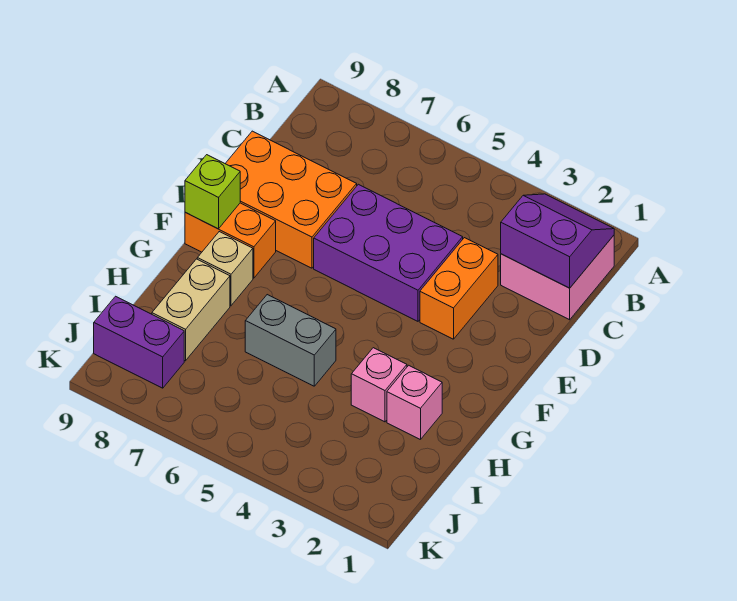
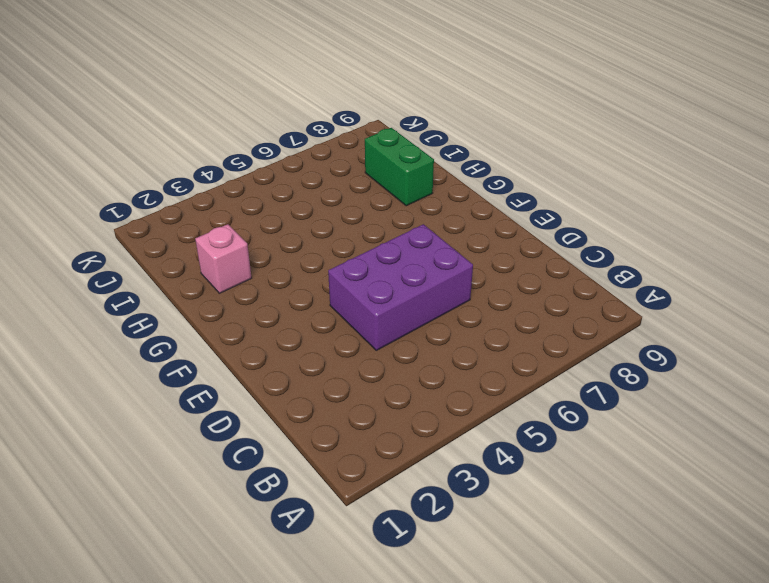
green brick H8:I8 level 1 -> tan brick H8:I8 level 1
none -> pink brick B1:C2 level 1
none -> orange brick D3:E3 level 1
none -> orange brick D7:E9 level 1

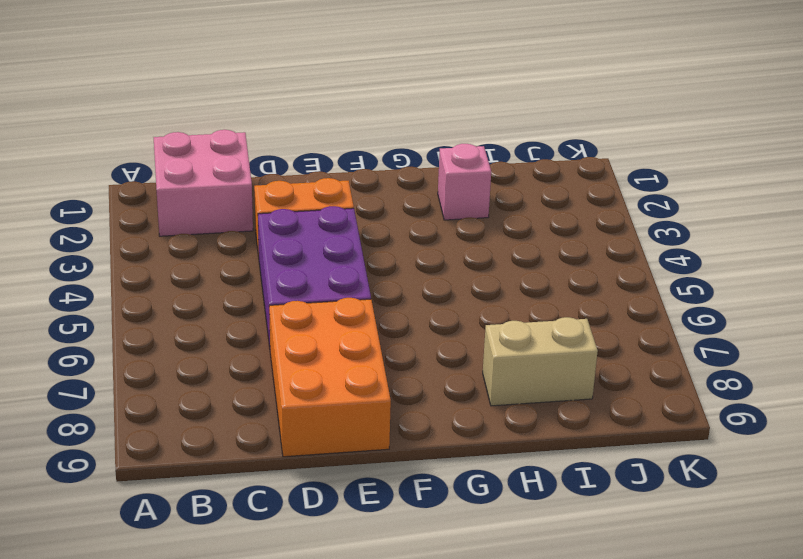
none -> orange brick F8:F9 level 1
none -> tan brick G8 level 1
none -> pink brick H3 level 1

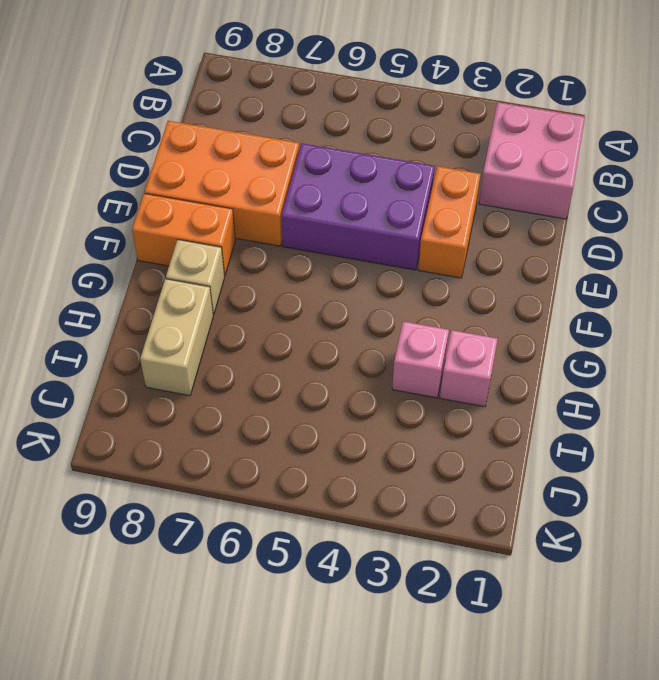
none -> grey brick H5:H6 level 1
none -> purple brick J8:J9 level 1
none -> purple slope B1:C2 level 2 top C

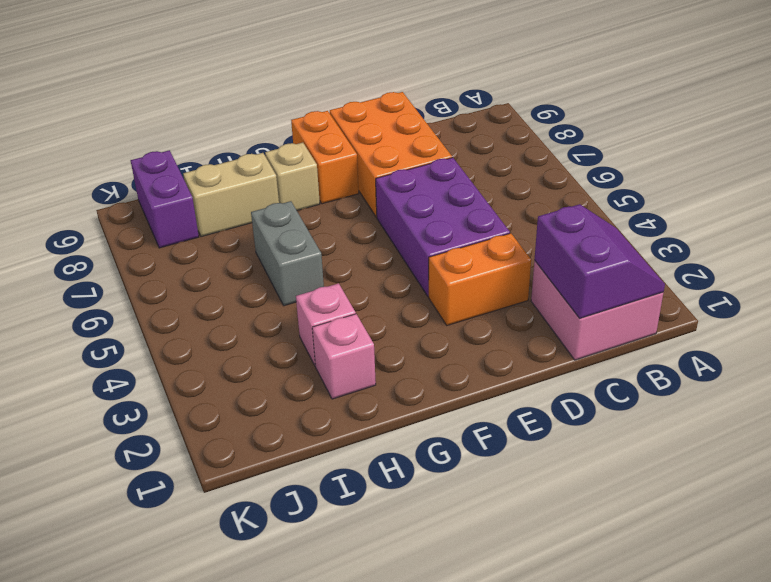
none -> lime brick F9 level 2

